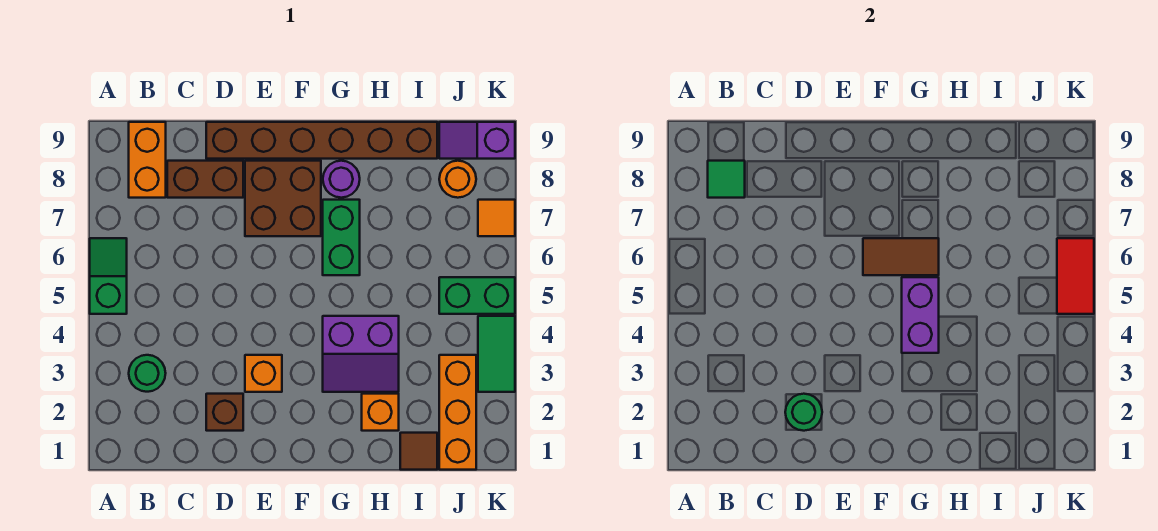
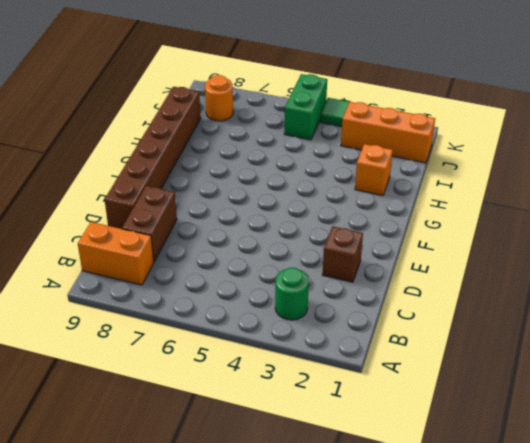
none -> green slope A5:A6 level 1 top 5
none -> orange brick E3 level 1
none -> brown brick E7:F8 level 1

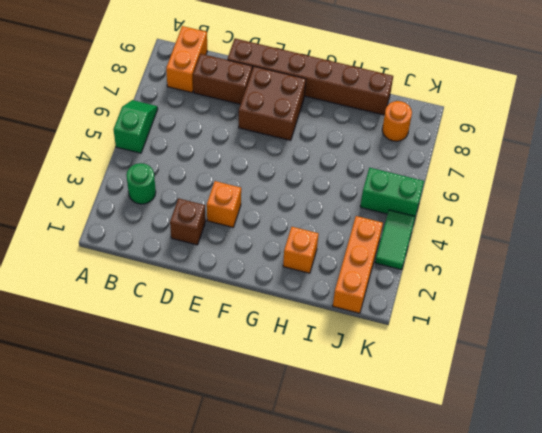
none -> purple slope G3:H4 level 1 top 4
none -> green brick G6:G7 level 1
none -> purple round brick G8 level 1

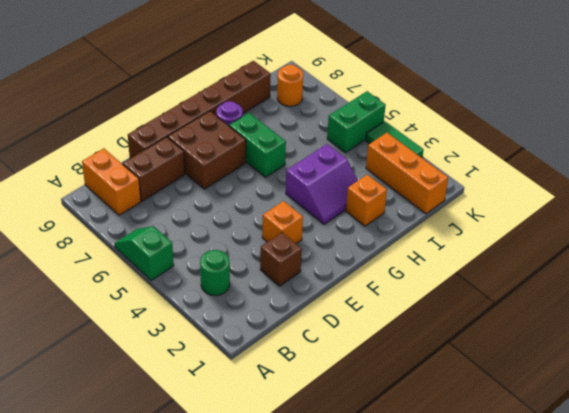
none -> brown tile I1 level 1
none -> purple slope J9:K9 level 1 top K
none -> orange tile K7 level 1

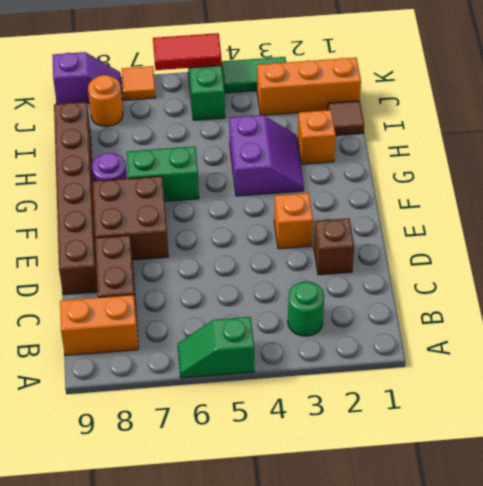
purple slope K8:K9 level 1 top 9 -> purple slope J9:K9 level 1 top K
none -> green tile B8 level 2
none -> green round brick D2 level 2
none -> brown tile F6:G6 level 2

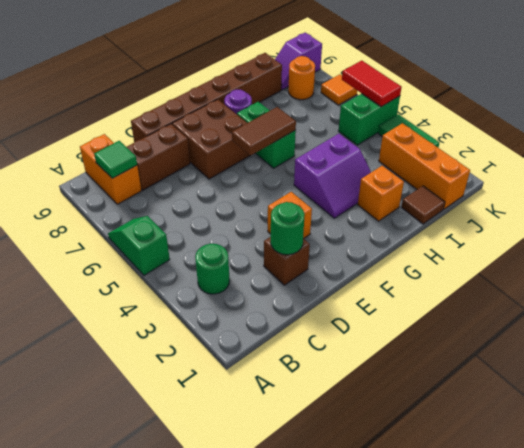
none -> purple brick G4:G5 level 2

